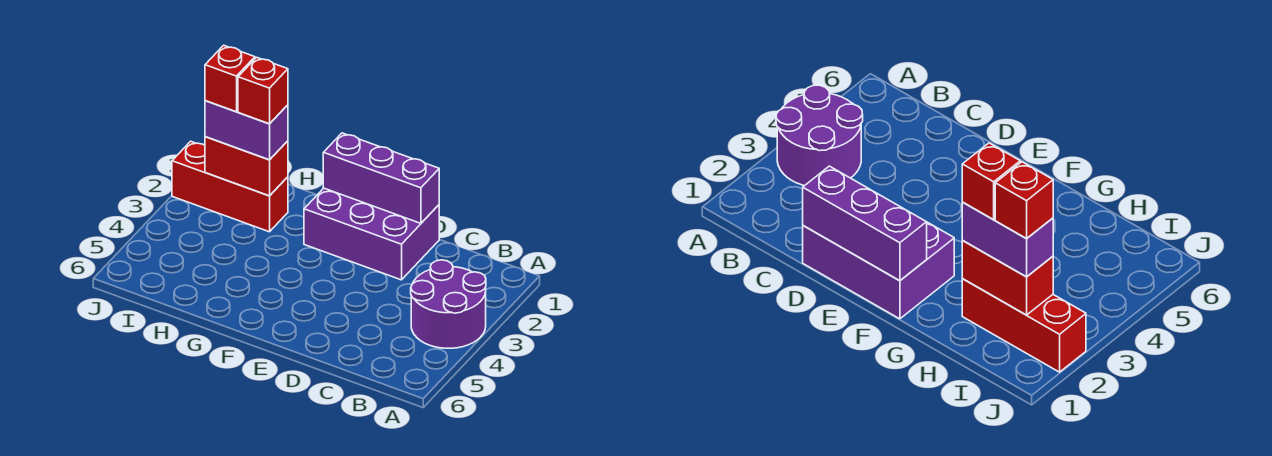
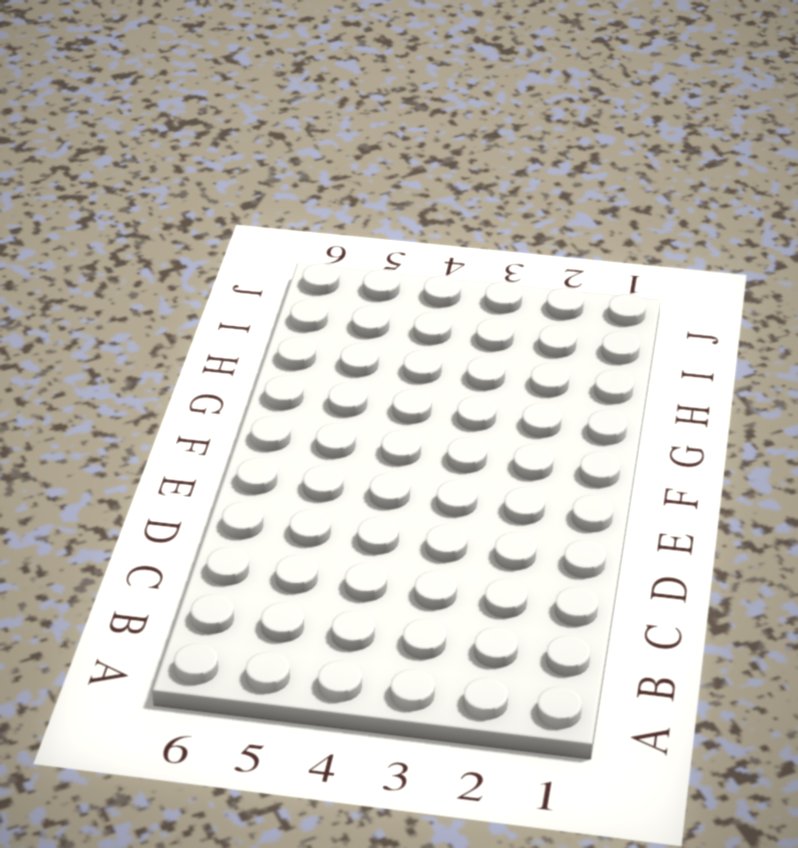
none -> purple round brick A3:B4 level 1
none -> purple brick D1:F2 level 1

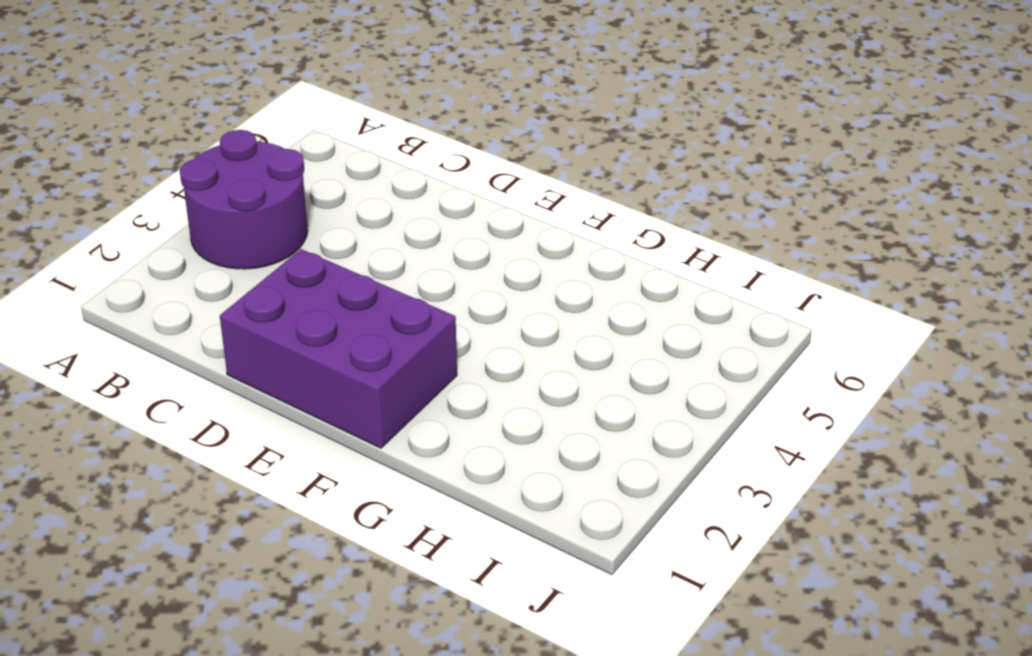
none -> red brick H2:J2 level 1
none -> purple brick D1:F1 level 2

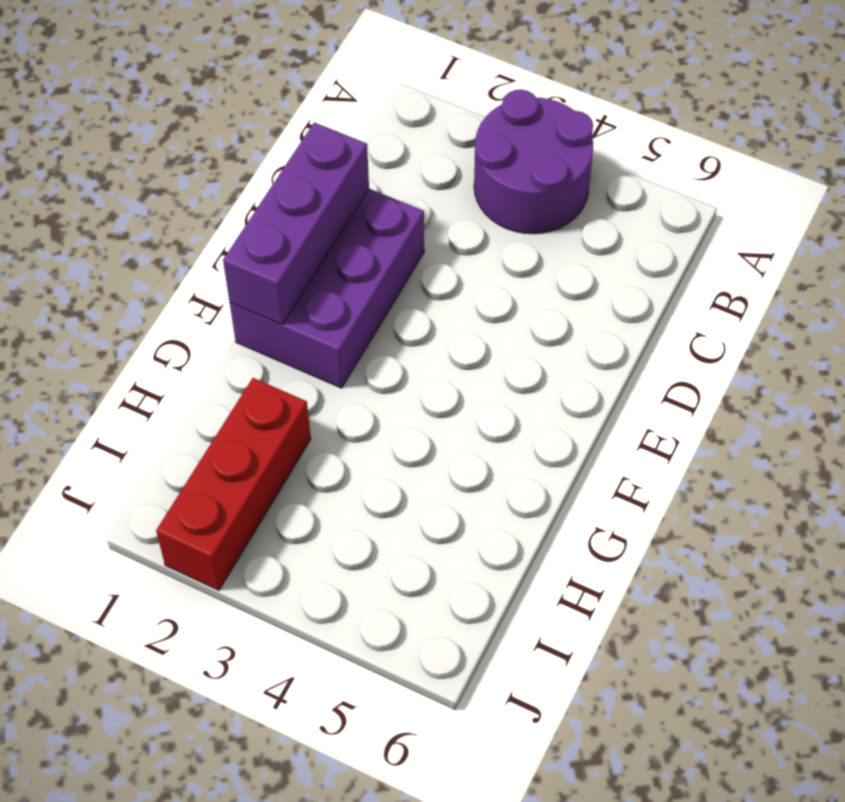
none -> red brick H2:I2 level 2
none -> purple brick H2:I2 level 3

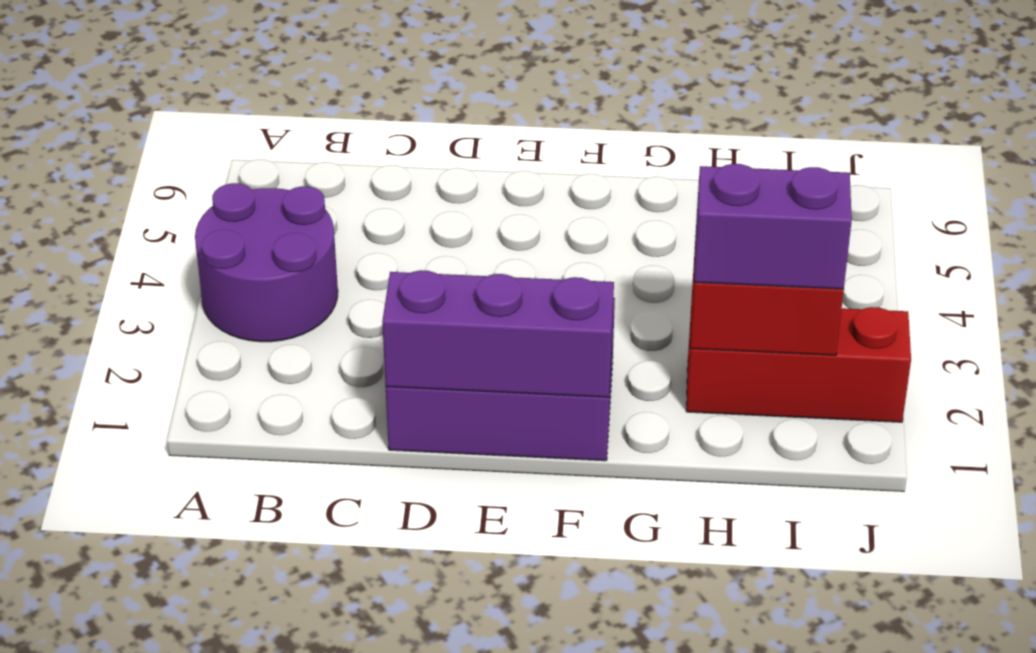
none -> red brick H2 level 4
none -> red brick I2 level 4

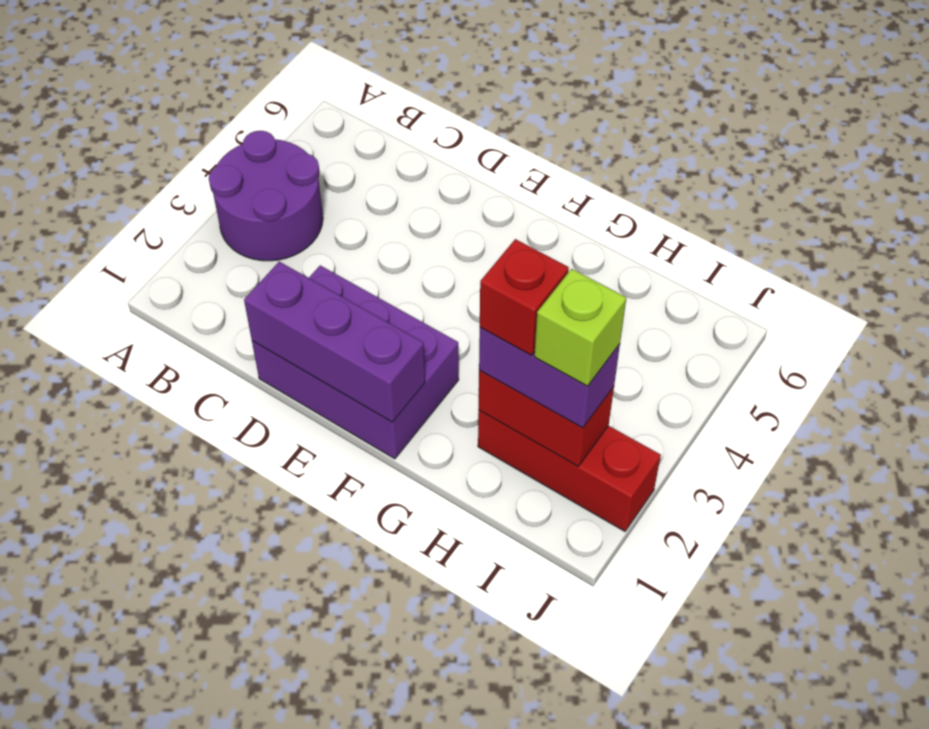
lime brick I2 level 4 -> red brick I2 level 4

